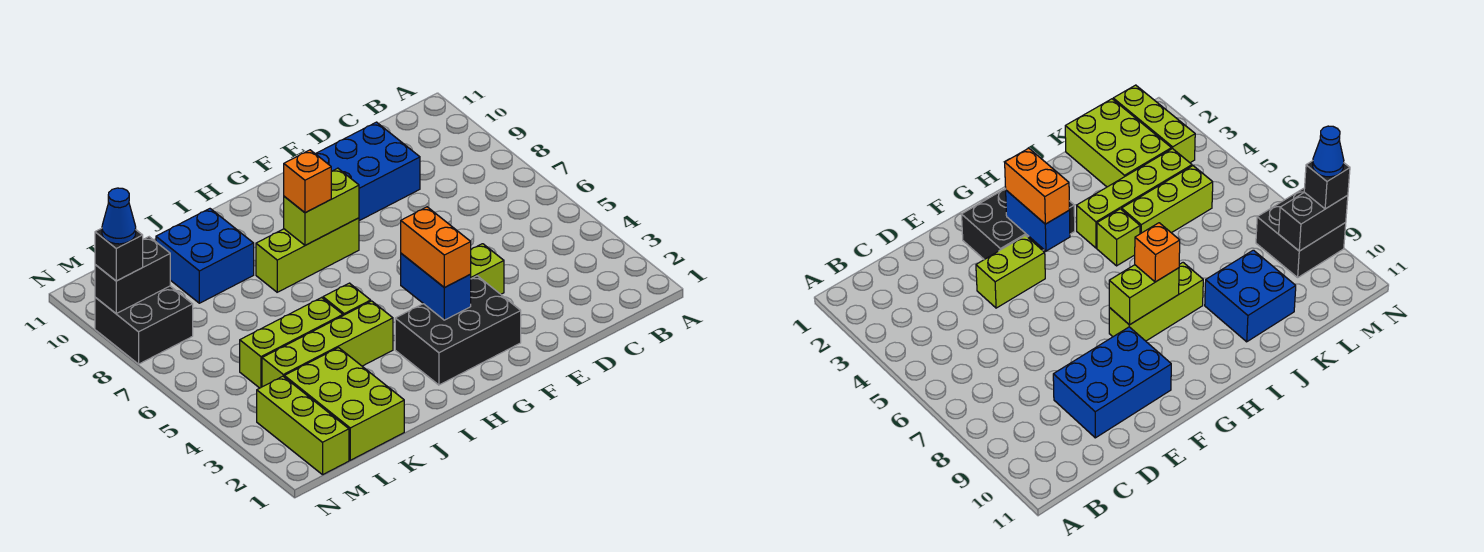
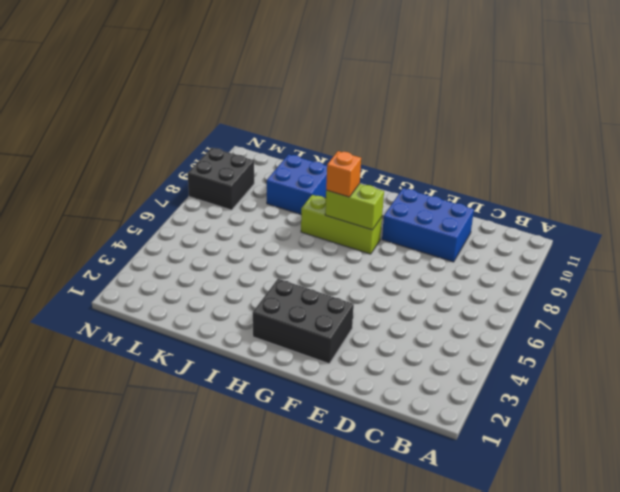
none -> lime brick E4:F4 level 1
none -> lime brick I4:L4 level 1
none -> lime brick I5 level 1

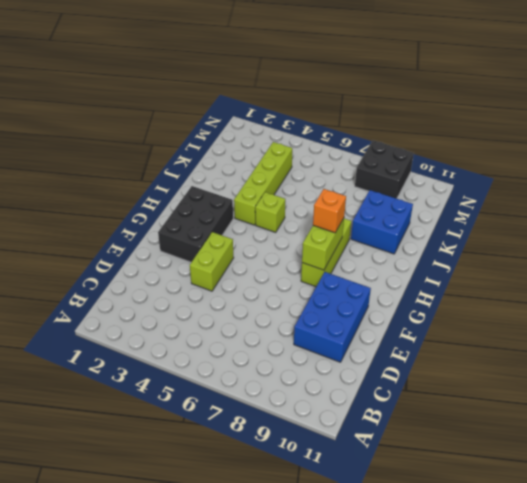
none -> lime brick J5:L5 level 1
none -> lime brick K1:L3 level 1
none -> lime brick M1:M3 level 1

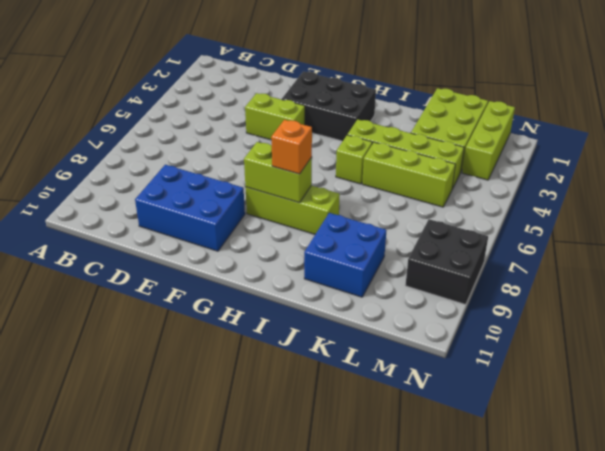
none -> blue brick G3:G4 level 2
none -> black brick M9:N9 level 2
none -> orange brick G3:G4 level 3

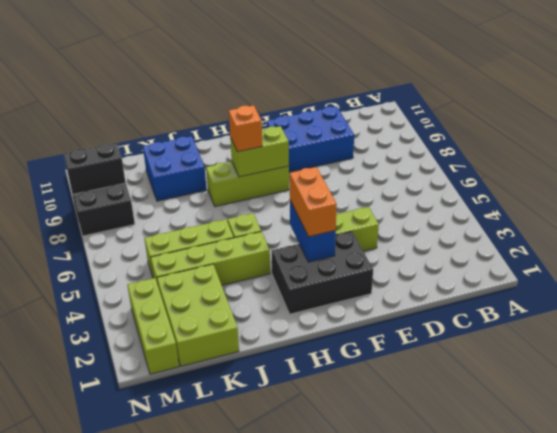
none -> black brick N9 level 3
none -> blue cone N9 level 4

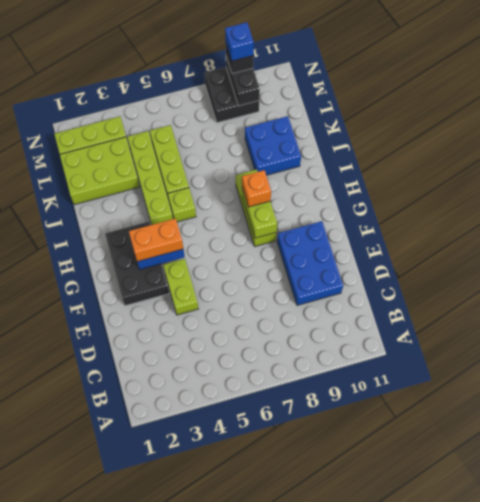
blue brick N9 level 4 -> blue cone N9 level 4

